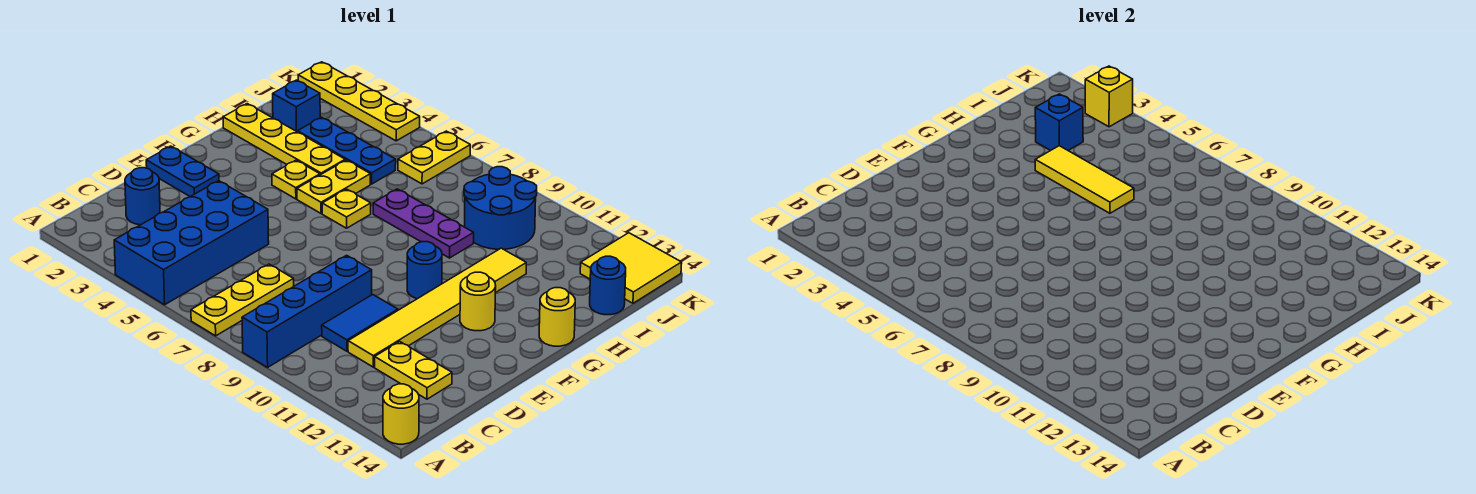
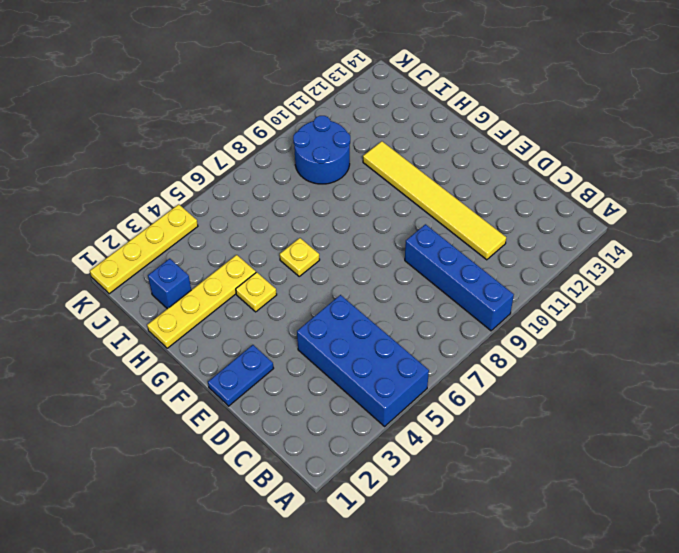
none -> yellow plate A7:C7 level 1
none -> yellow round brick A14 level 1
none -> blue round brick C2 level 1

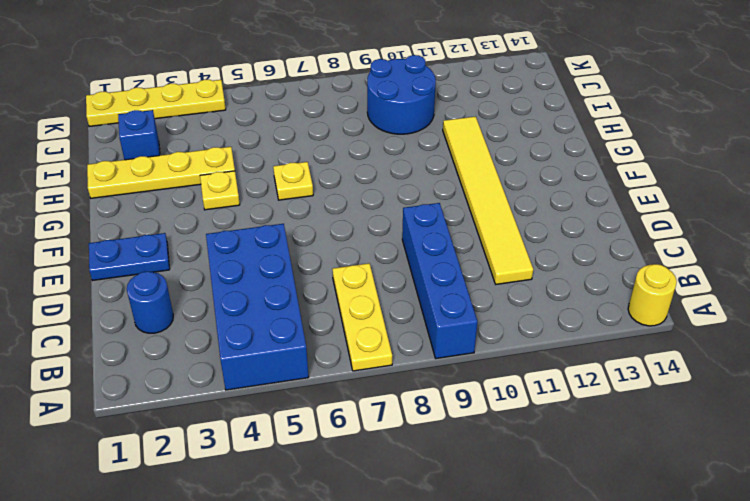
none -> blue tile C10:D10 level 1
none -> yellow plate C12:C13 level 1
none -> blue round brick F10 level 1

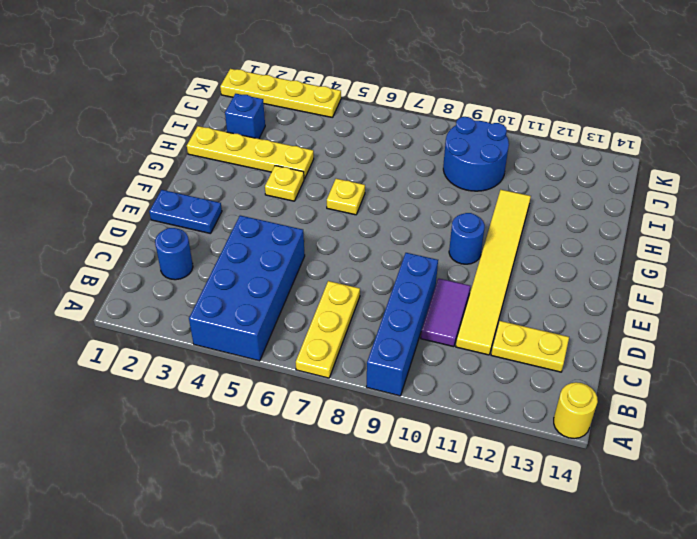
purple tile C10:D10 level 1 -> blue tile C10:D10 level 1
none -> yellow round brick F12 level 1
none -> yellow plate G5:H5 level 1
none -> yellow round brick G14 level 1

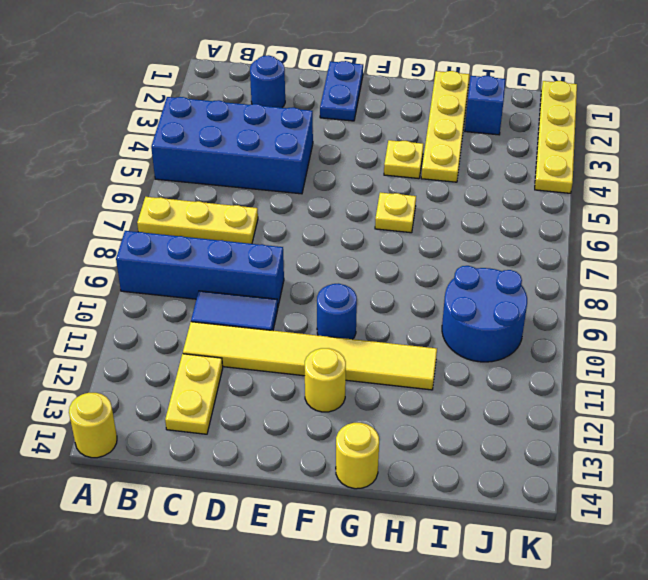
none -> yellow plate G5:H5 level 1
none -> purple plate H7:H9 level 1
none -> blue plate I3:I5 level 1

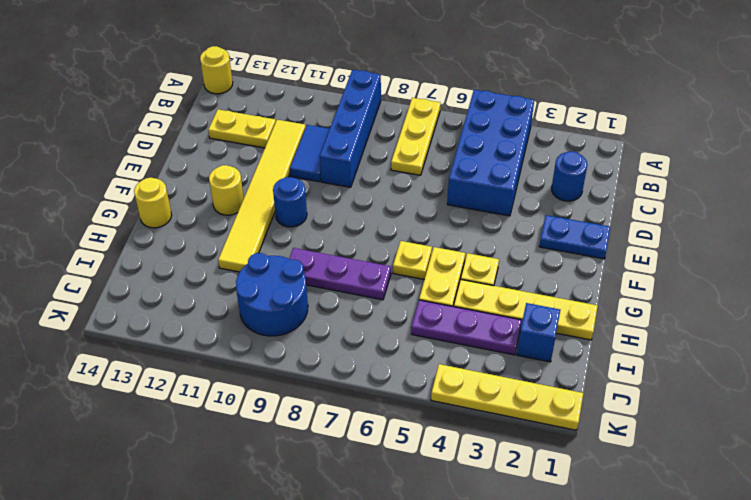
purple plate I3:I5 level 1 -> blue plate I3:I5 level 1
none -> blue round brick I14 level 1
none -> yellow plate J6:K6 level 1
none -> yellow tile J13:K14 level 1

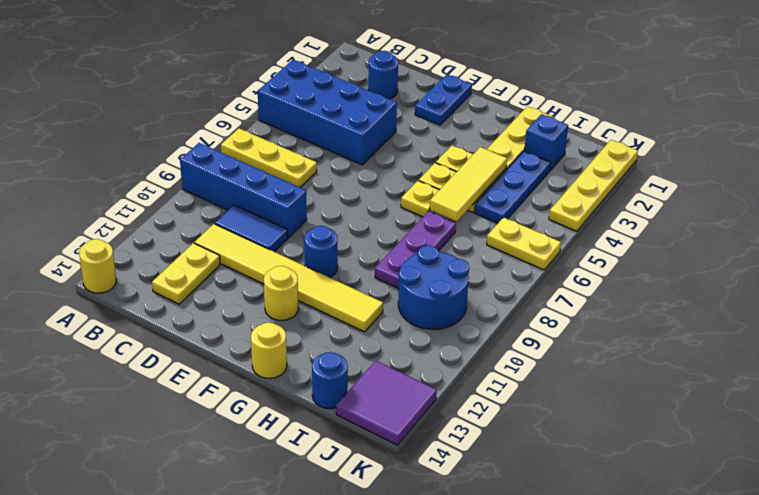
purple tile J13:K14 level 1 -> yellow tile J13:K14 level 1
none -> blue brick I3 level 2
none -> yellow brick K3 level 2

